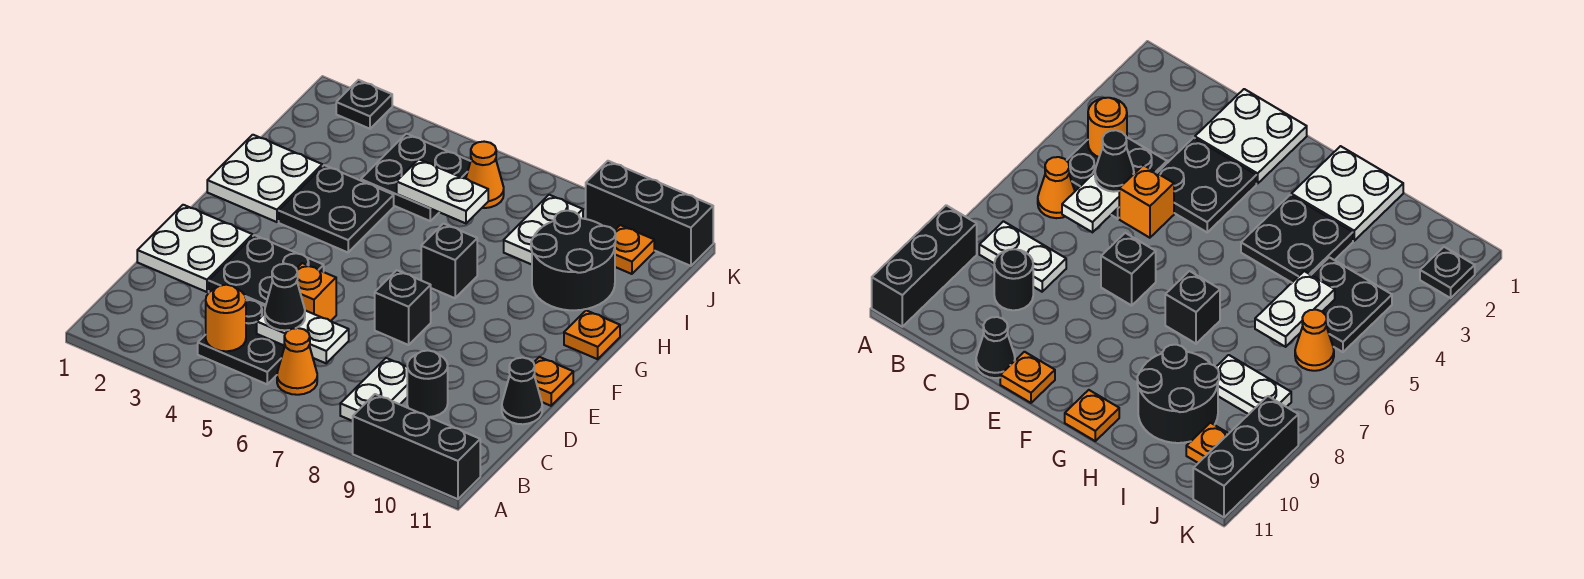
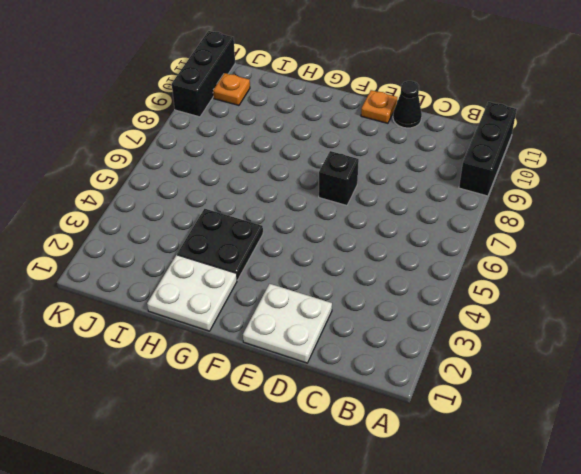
none -> black plate B4:C5 level 1
none -> orange cone B6 level 1
none -> white plate B8:C8 level 1

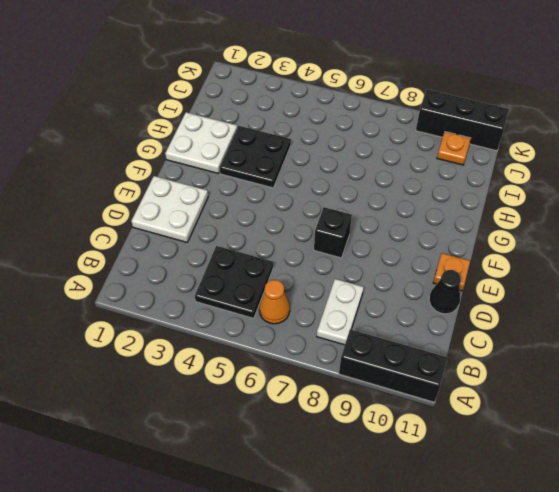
none -> black round brick C9 level 1
none -> black plate D3:E4 level 1
none -> orange brick D5 level 1

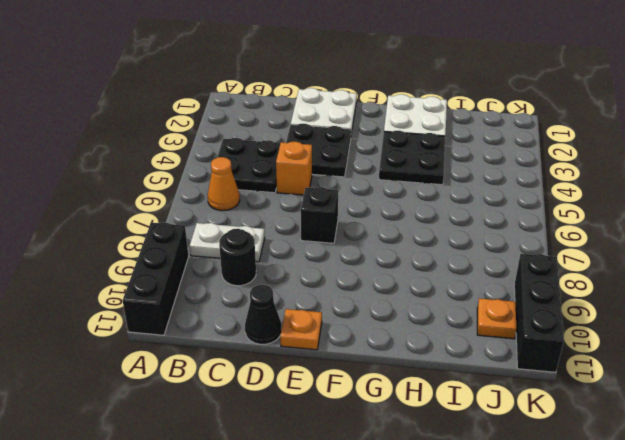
none -> black brick G7 level 1
none -> orange plate G11 level 1
none -> black round brick H9:I10 level 1

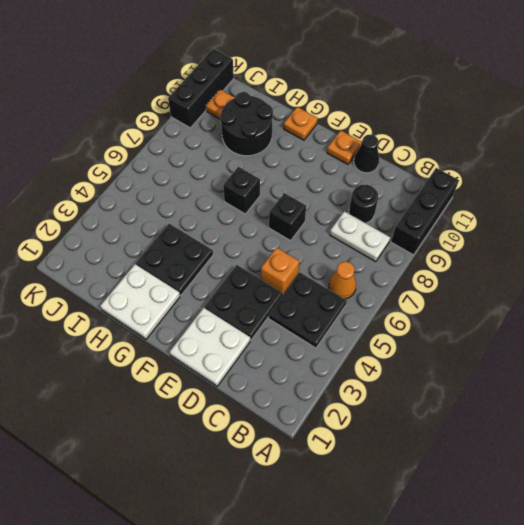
none -> black plate I4:J5 level 1
none -> white plate I8:J8 level 1
none -> orange cone J6 level 1

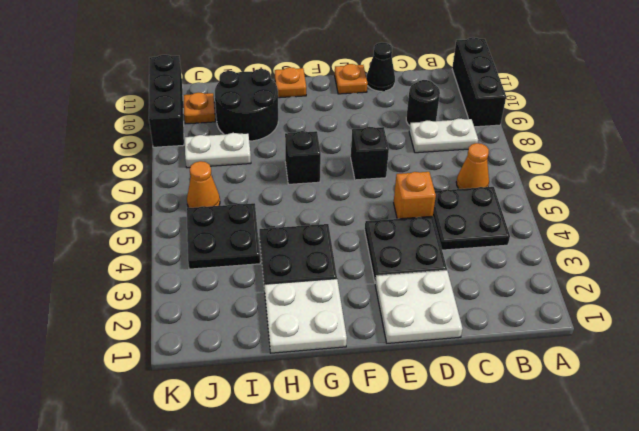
none -> black plate K2 level 1
none -> orange round brick B4 level 2
none -> white plate C5:C6 level 2

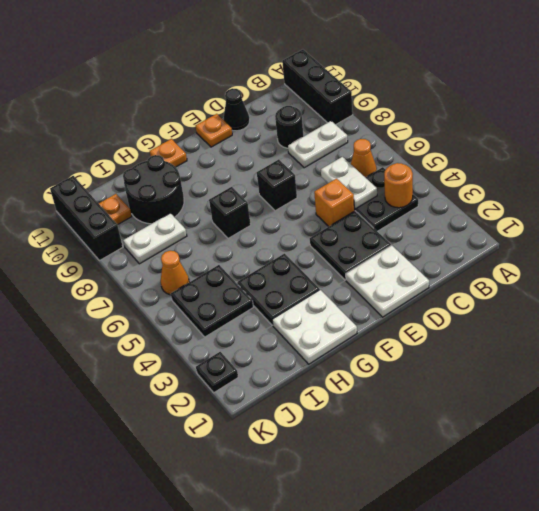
none -> white plate I5:I6 level 2
none -> black cone C5 level 3

